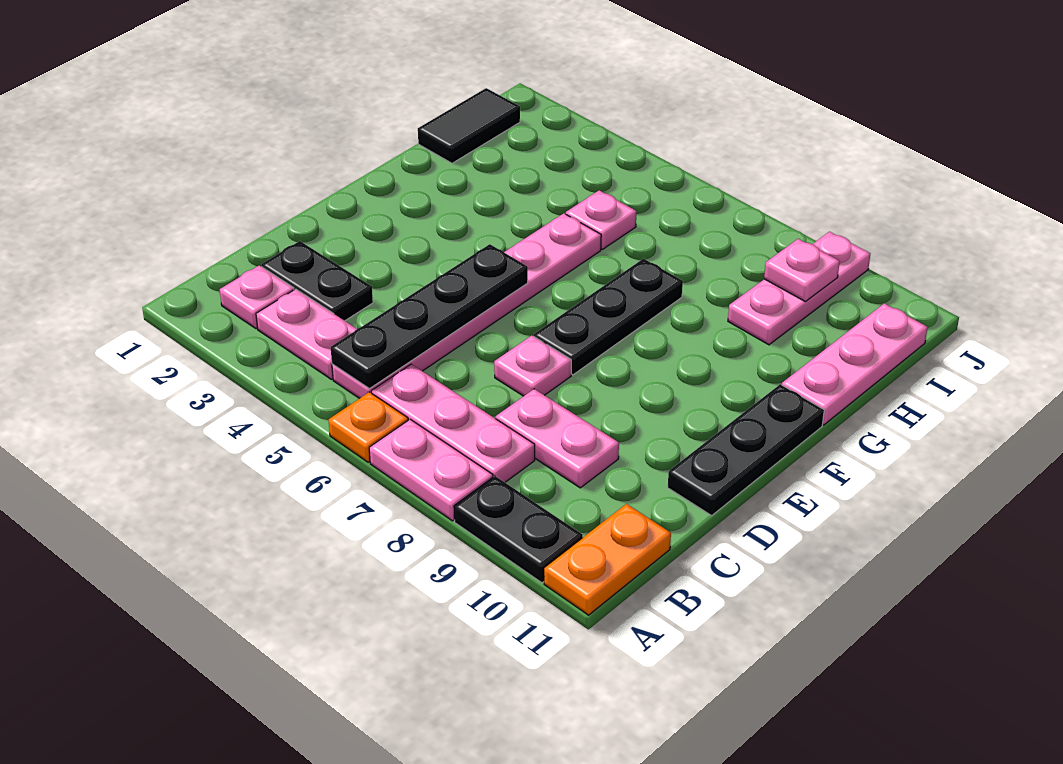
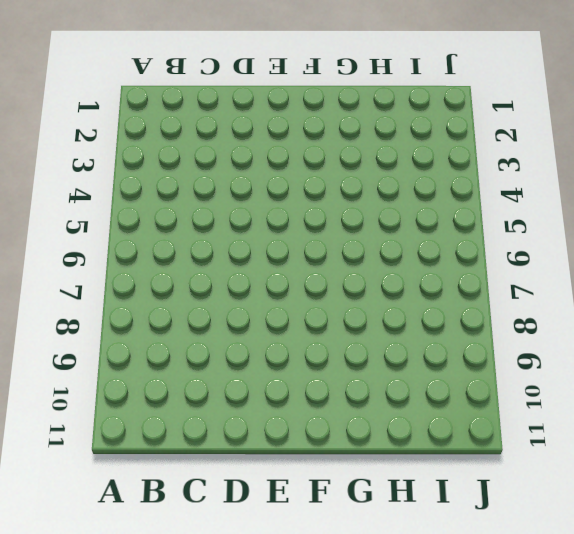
none -> orange plate A6 level 1
none -> pink plate A7:A8 level 1
none -> black plate A9:A10 level 1

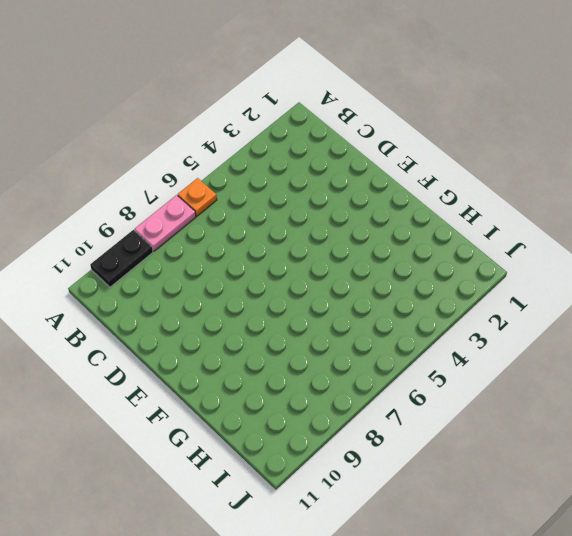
none -> orange plate A11:B11 level 1
none -> pink plate B2 level 1
none -> pink plate B3:B4 level 1

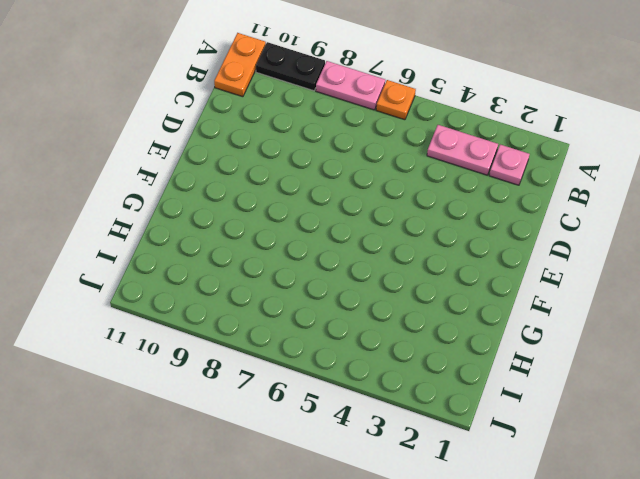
none -> pink plate B5:G5 level 1
none -> pink plate B6:B8 level 1
none -> black plate C2:C3 level 1

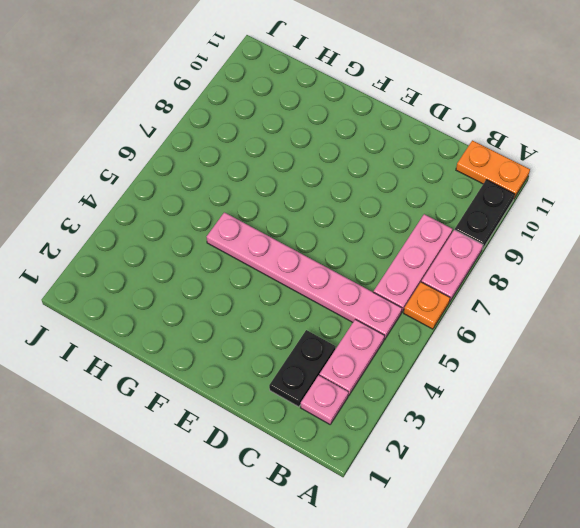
none -> pink plate C8:C9 level 1
none -> pink plate D7 level 1
none -> black plate D11:F11 level 1

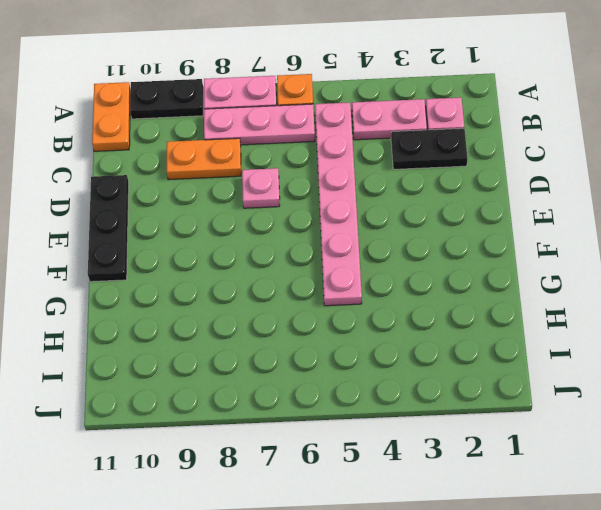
orange plate C8:C9 level 1 -> pink plate C8:C9 level 1
none -> black plate E7:G7 level 1
none -> pink plate G11:I11 level 1
none -> black tile H1:I1 level 1

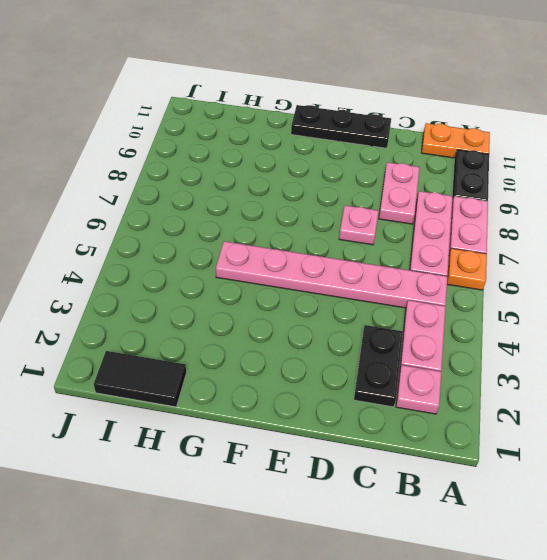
none -> black plate E7:G7 level 1
none -> pink plate G11:I11 level 1
none -> pink plate H5 level 1

